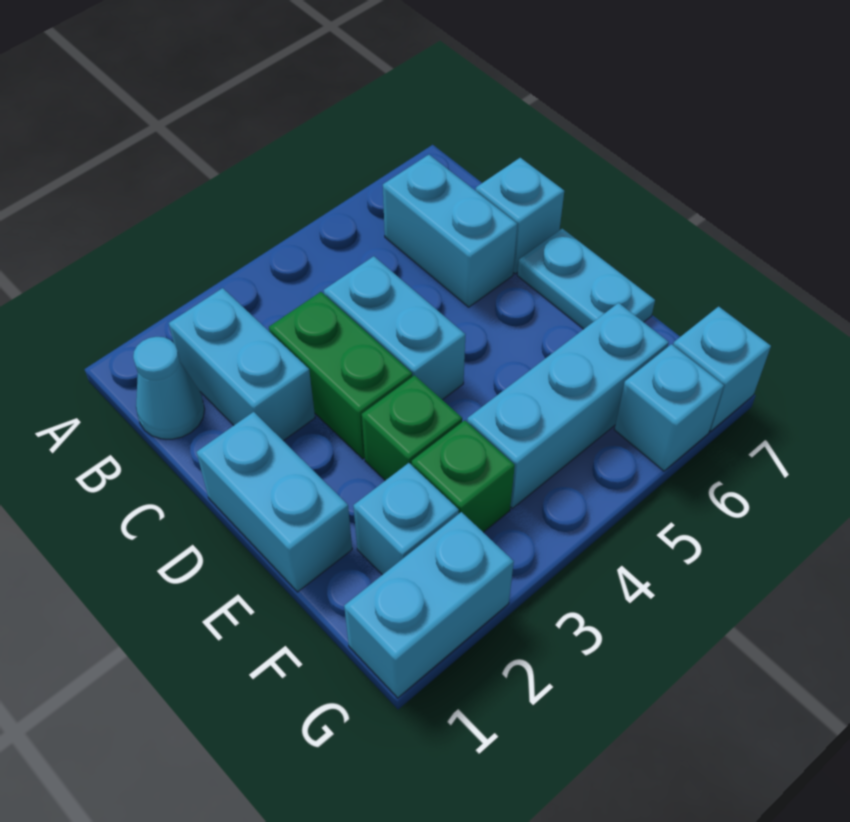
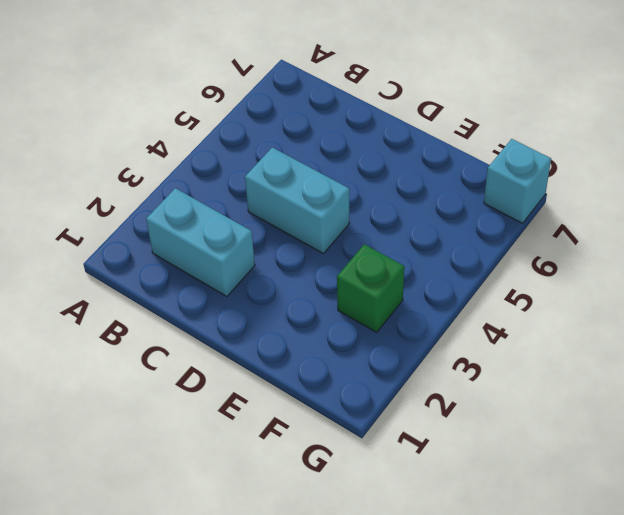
none -> cyan cone B1 level 1
none -> cyan brick B6:C6 level 1
none -> green brick C3:D3 level 1

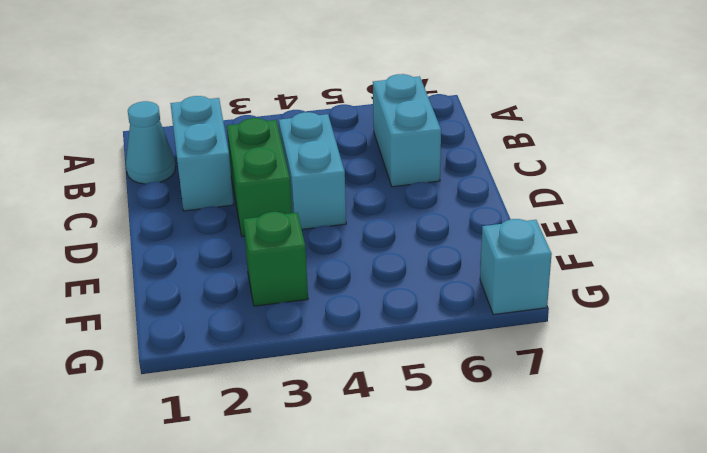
none -> cyan brick C7 level 1
none -> cyan brick D1:E1 level 1
none -> cyan plate D7:E7 level 1

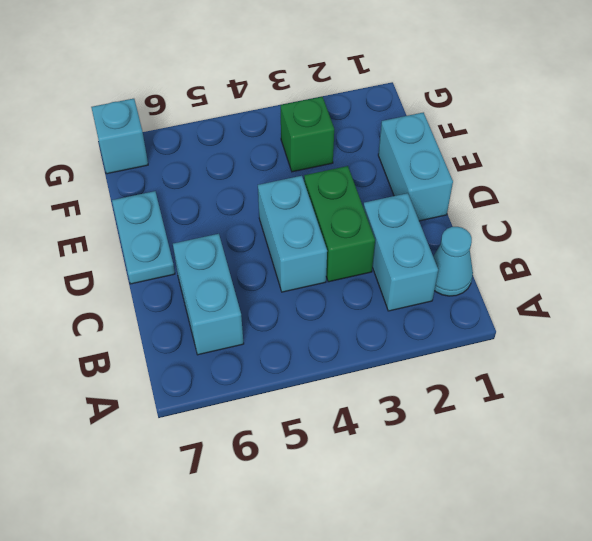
none -> cyan brick C7 level 1
none -> green brick E3 level 1
none -> cyan brick F2 level 1

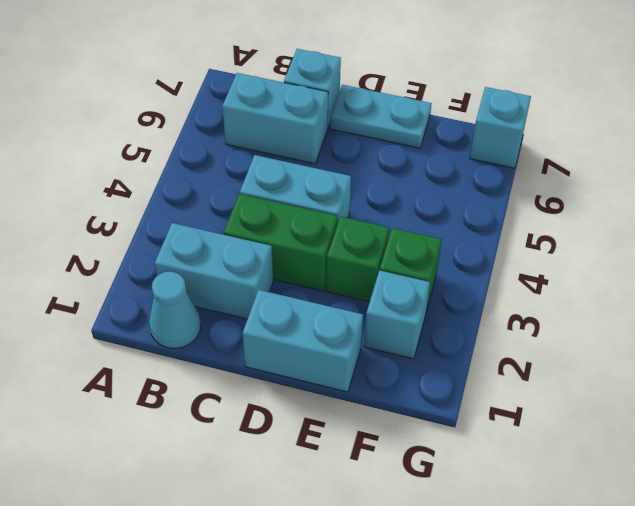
none -> cyan brick F4:F6 level 1
none -> cyan brick G1:G2 level 1
none -> cyan brick G6 level 1

